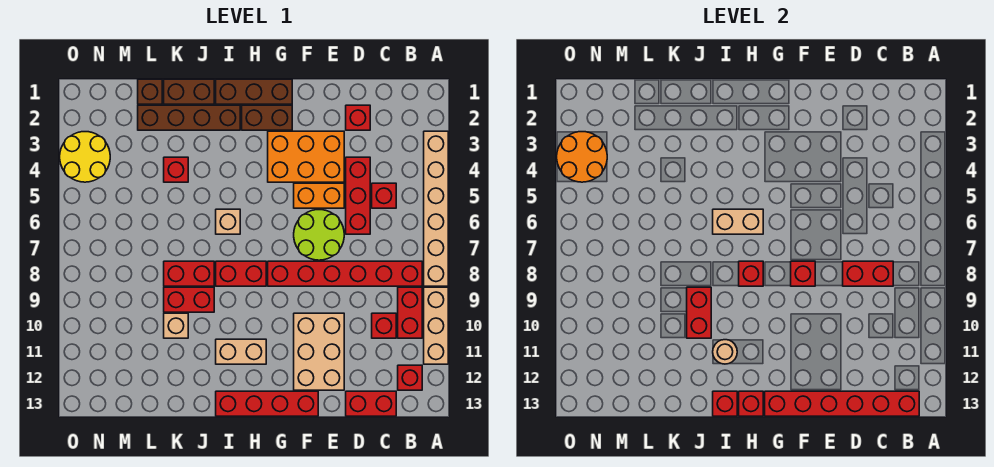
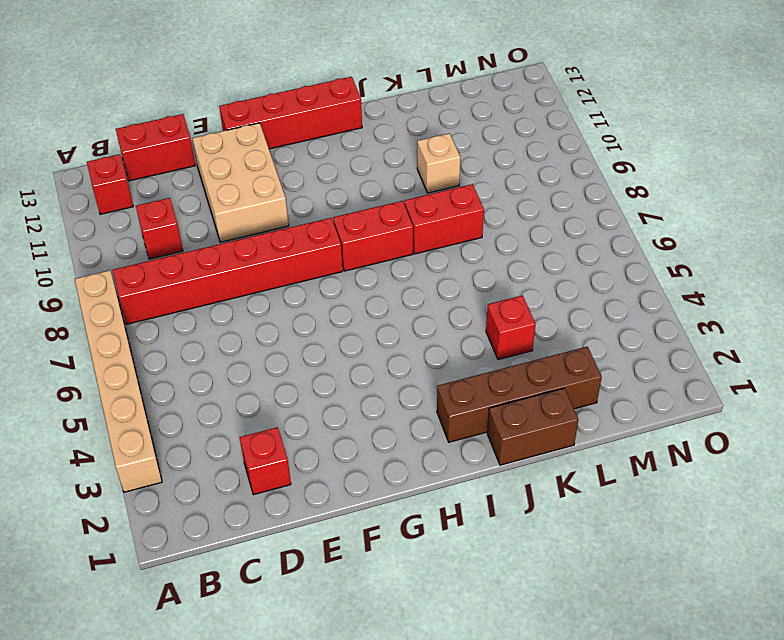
none -> tan brick A9:A11 level 1
none -> red brick B9:B10 level 1
none -> red brick C5 level 1
none -> red brick D4:D6 level 1

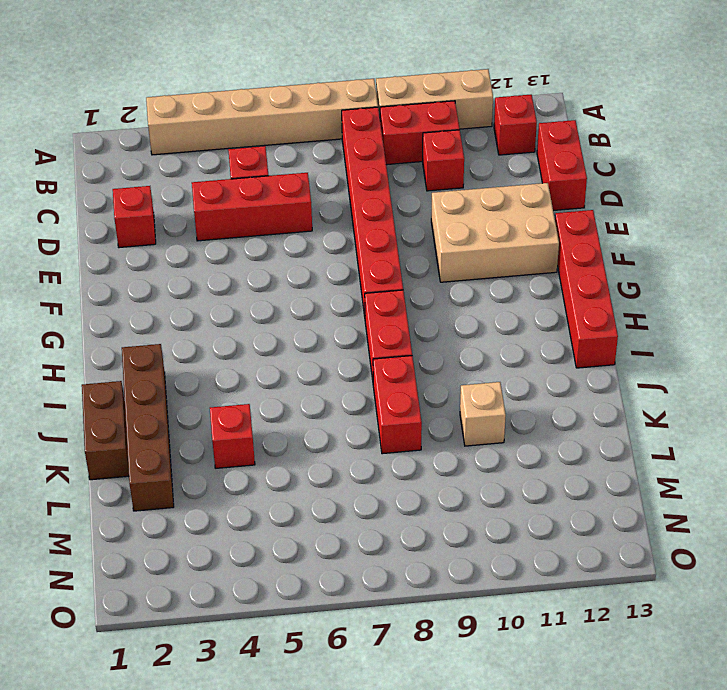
none -> orange brick E3:G4 level 1
none -> orange brick E5:F5 level 1
none -> lime round brick E6:F7 level 1
none -> brown brick G1:I1 level 1

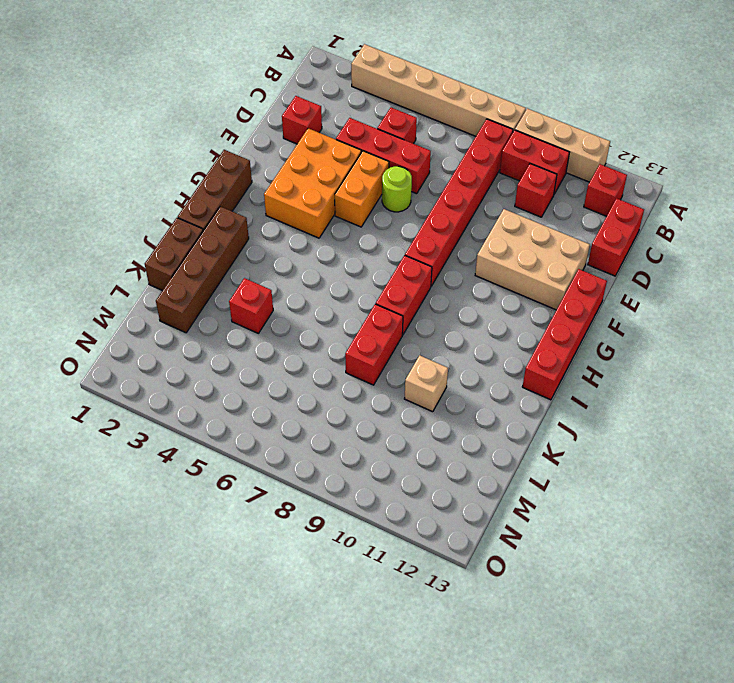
lime round brick E6 level 1 -> lime round brick E6:F7 level 1
none -> brown brick G2:H2 level 1
none -> tan brick H11:I11 level 1
none -> tan brick I6 level 1
none -> red brick J9:K9 level 1

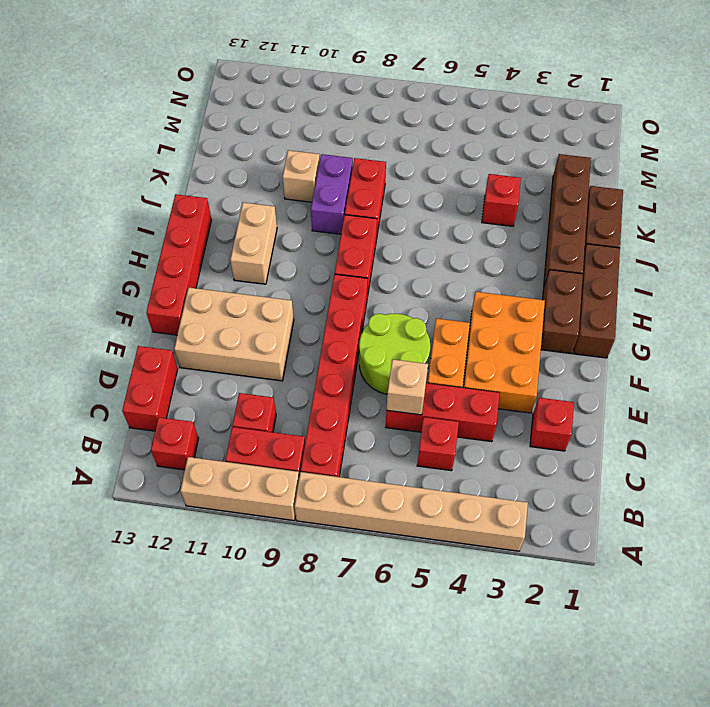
tan brick D6 level 2 -> tan brick I6 level 1
purple brick J9:K9 level 1 -> red brick J9:K9 level 1
none -> brown brick L1 level 1
none -> yellow round brick N3:O4 level 1
none -> red brick B13:G13 level 2
none -> red brick C8:D8 level 2

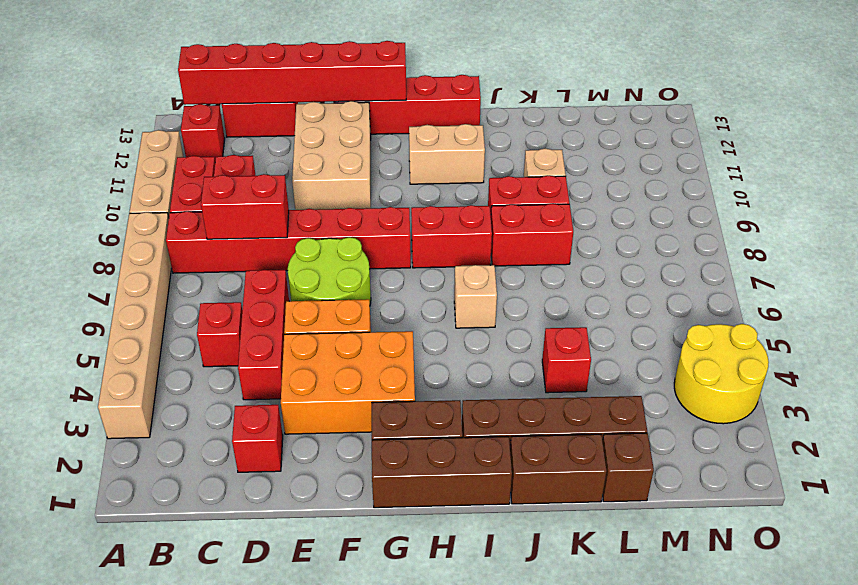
none -> red brick F8 level 2
none -> tan brick H6:I6 level 2
none -> red brick H8 level 2
none -> red brick H13 level 2

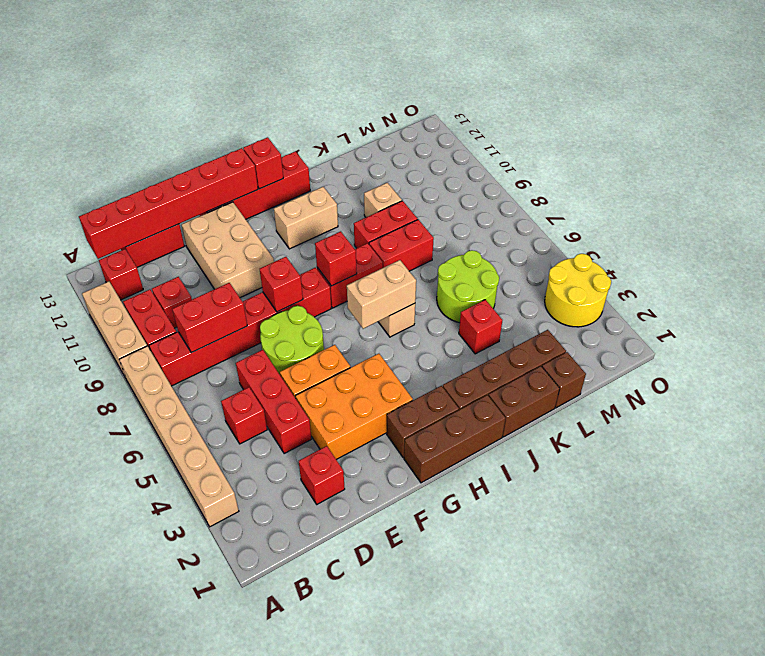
lime round brick K5:L6 level 1 -> none
none -> tan round brick I11 level 2
none -> red brick I13 level 2
none -> red brick J9:J10 level 2
none -> orange round brick N3:O4 level 2

